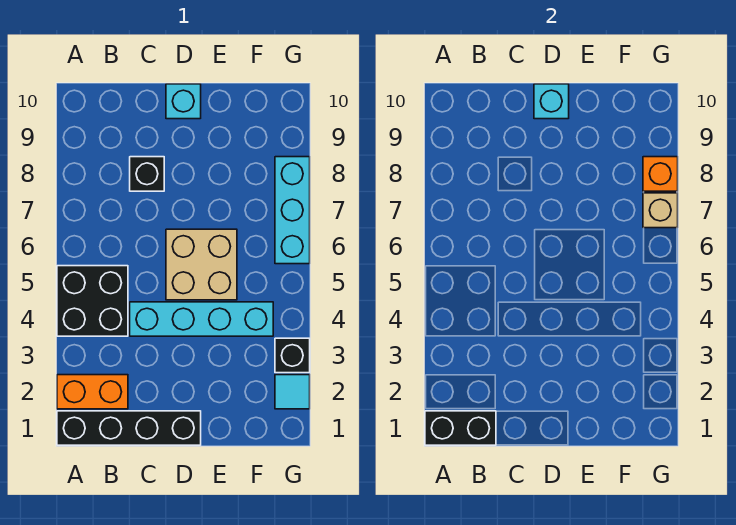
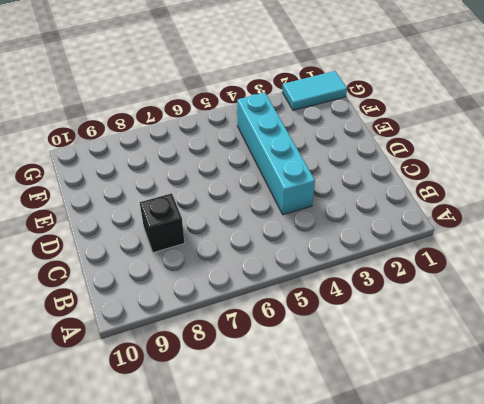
cyan tile G1:G2 level 1 -> cyan tile G2 level 1
none -> black brick A1:D1 level 1
none -> orange brick A2:B2 level 1
none -> black brick A4:B5 level 1

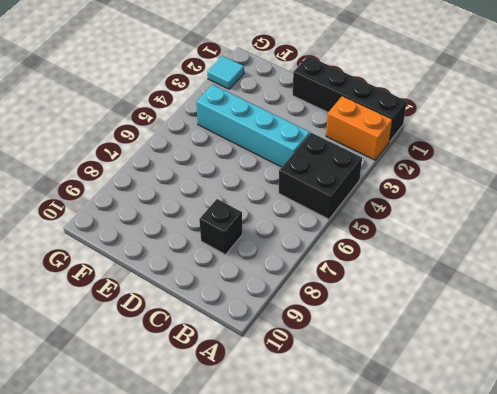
none -> tan brick D5:E6 level 1
none -> cyan brick D10 level 1
none -> black brick G3 level 1

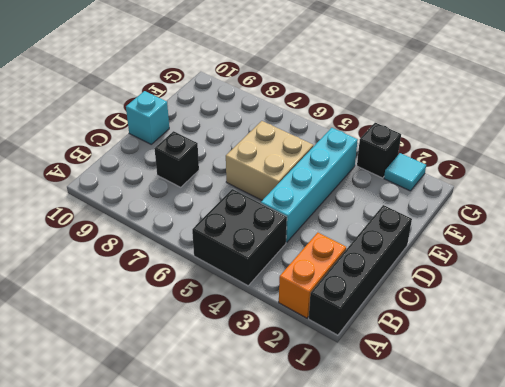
none -> cyan brick G6:G8 level 1
none -> black brick A1:B1 level 2
none -> cyan brick D10 level 2

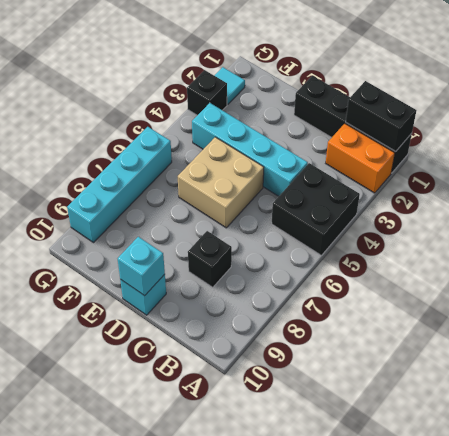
cyan brick G6:G9 level 1 -> cyan brick G6:G8 level 1
none -> tan brick G7 level 2
none -> orange brick G8 level 2

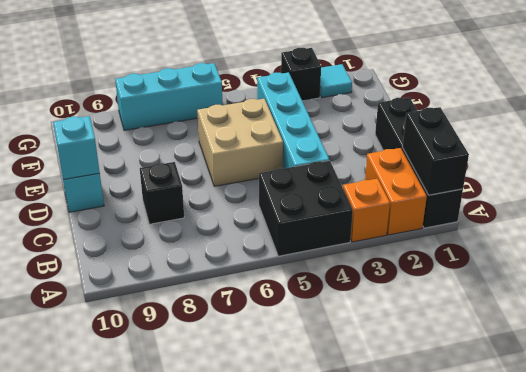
orange brick A3 level 1 -> orange brick G8 level 2
none -> tan brick G7 level 2

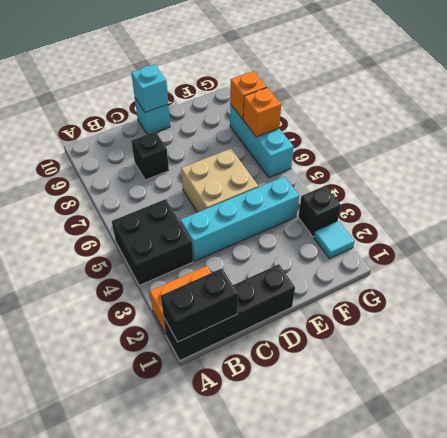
orange brick G7 level 2 -> tan brick G7 level 2

